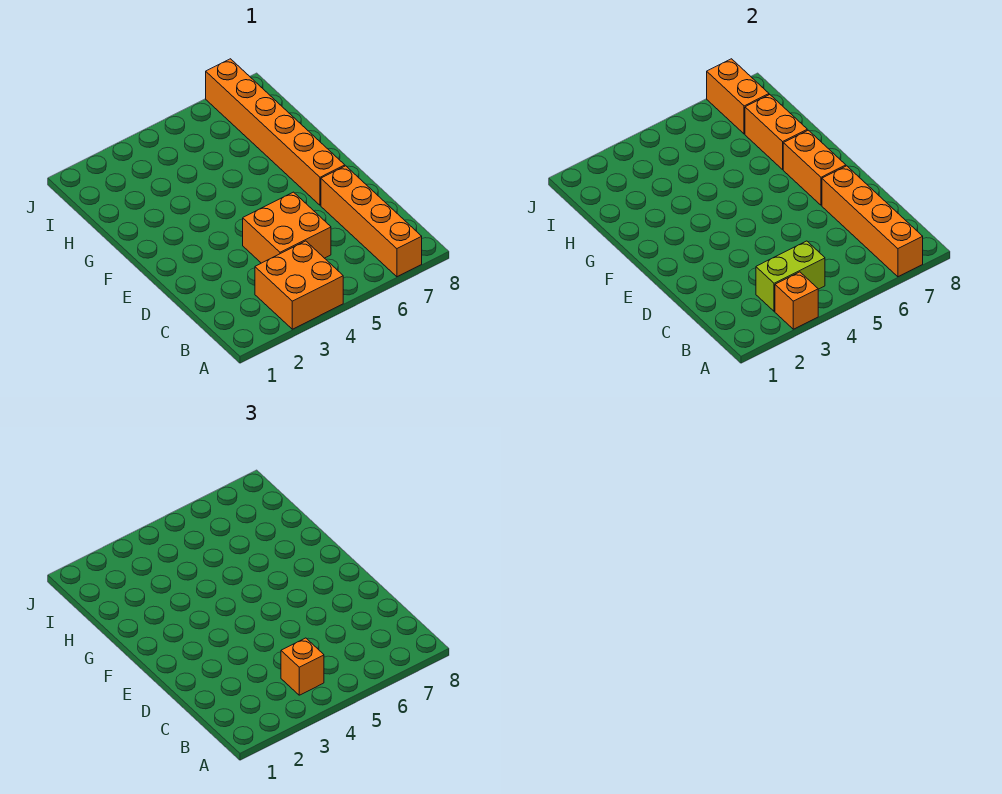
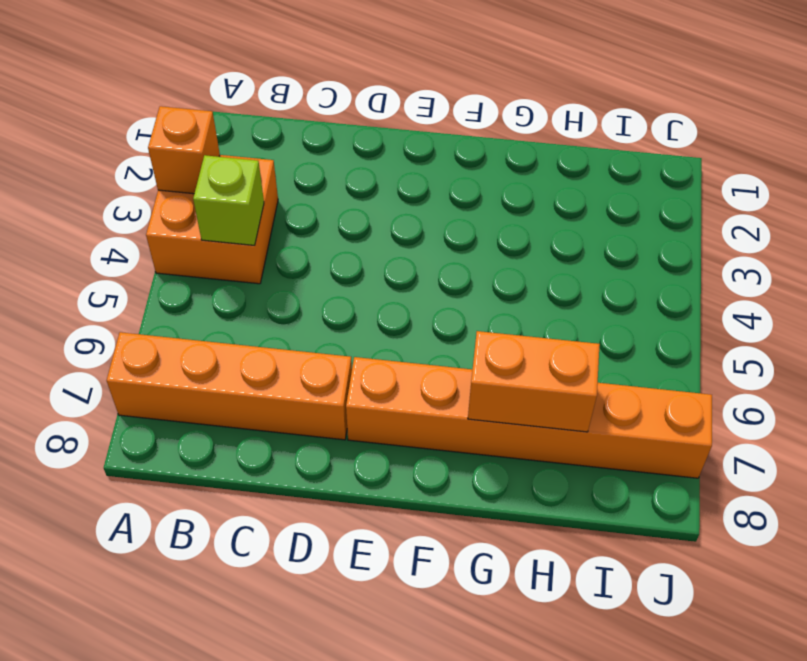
lime brick B4 level 2 -> lime brick B3:B4 level 2
none -> orange brick C4:D5 level 1
none -> orange brick A7:D7 level 2

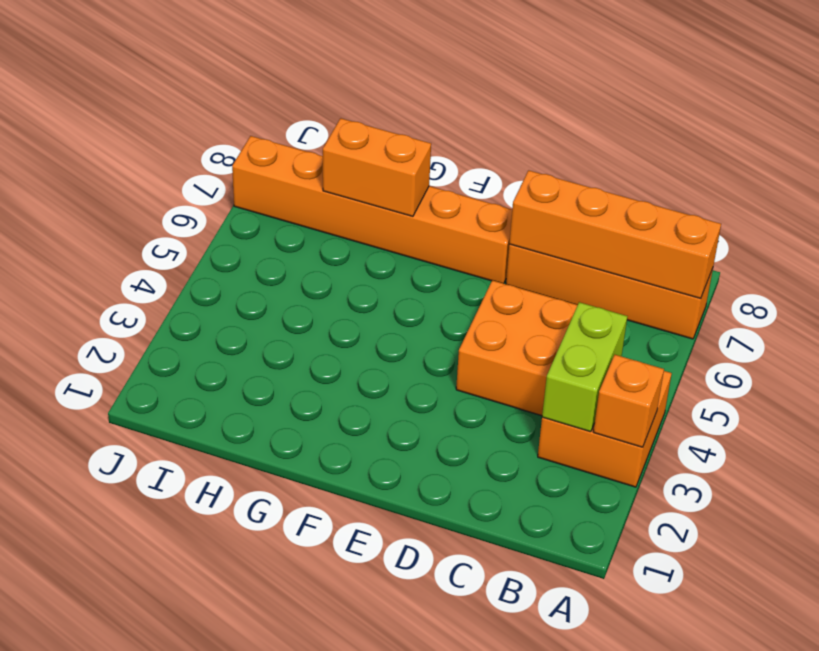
none -> orange brick E7:F7 level 2
none -> orange brick I7:J7 level 2

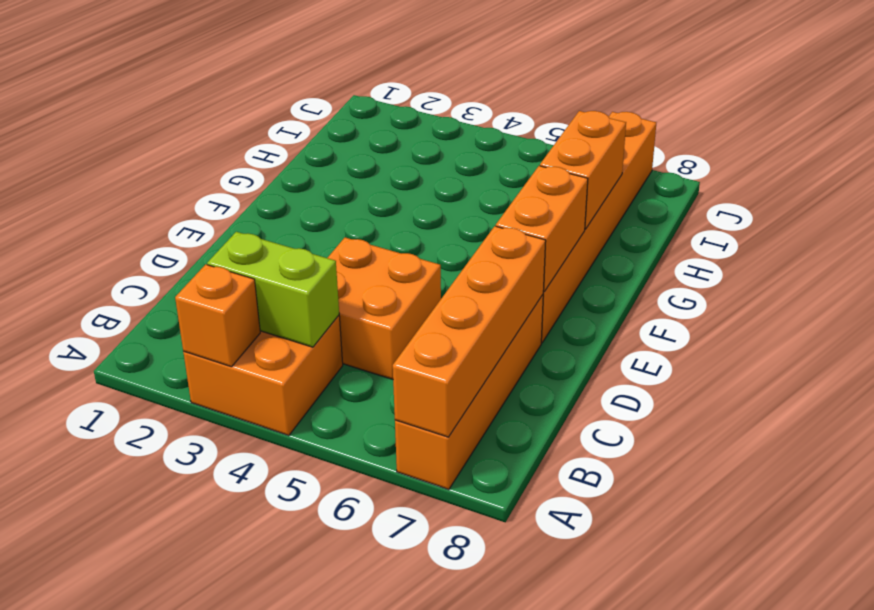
none -> orange brick I7:J7 level 2
none -> orange brick B4 level 3

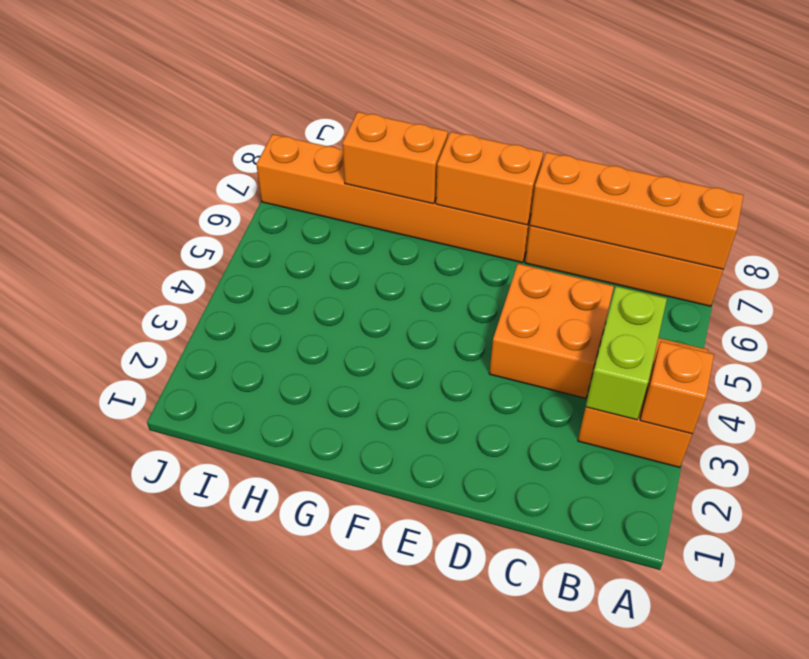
none -> orange brick I7:J7 level 2
none -> orange brick B4 level 3

